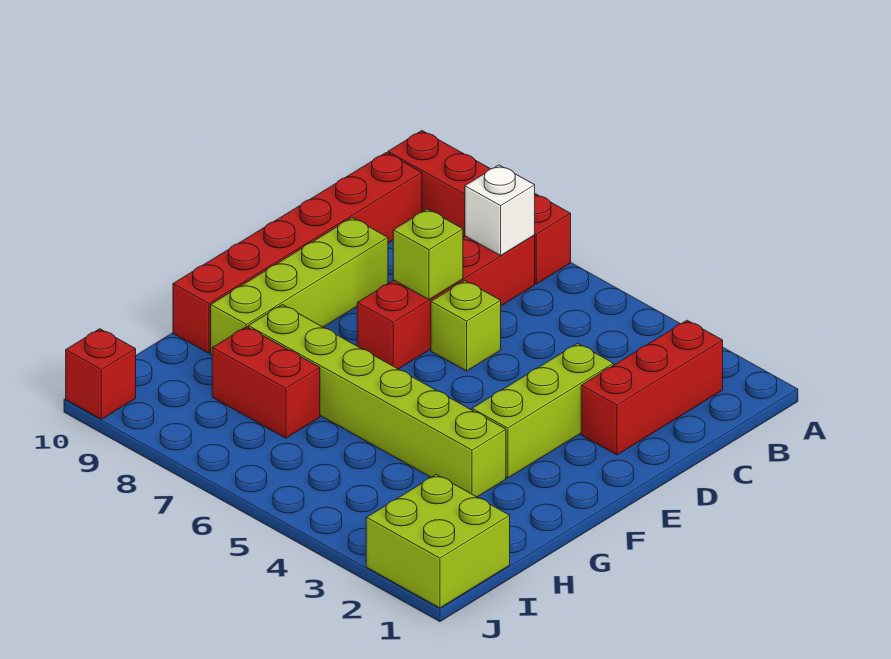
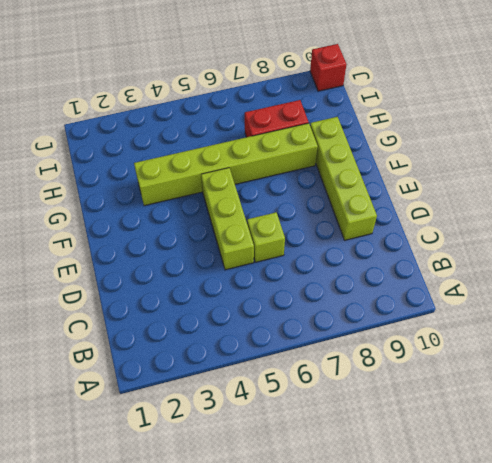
lime brick D5:F5 level 1 -> lime brick D3:F3 level 1
none -> red brick A7:A10 level 1
none -> red brick B2:D2 level 1
none -> red brick B7:E7 level 1

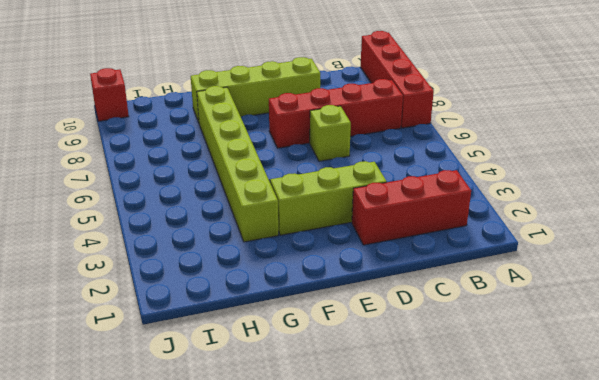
none -> red brick B10:G10 level 1
none -> red brick H7:H8 level 1
none -> lime brick I1:J2 level 1

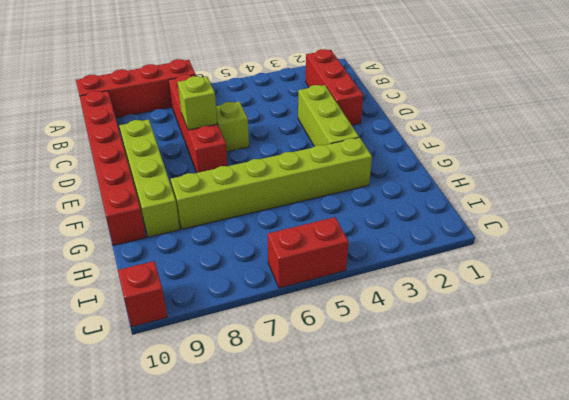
red brick J5:J6 level 1 -> red brick H7:H8 level 1
none -> lime brick I1:J2 level 1
none -> white brick B7 level 2

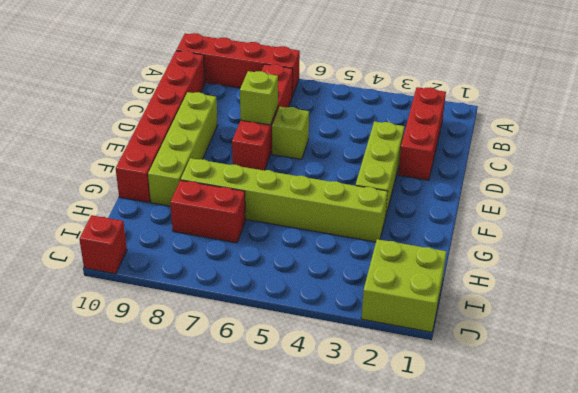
none -> white brick B7 level 2

